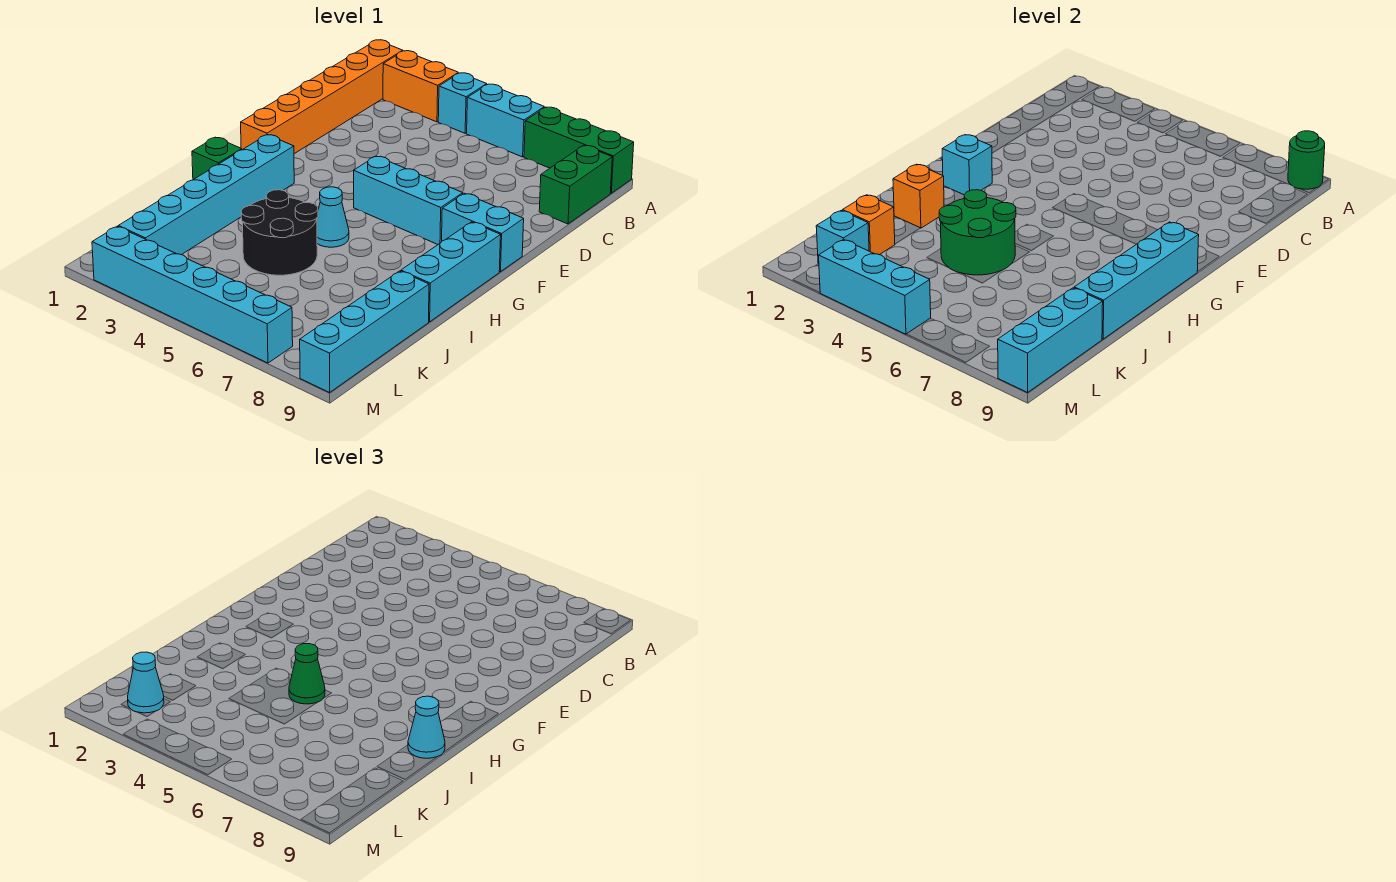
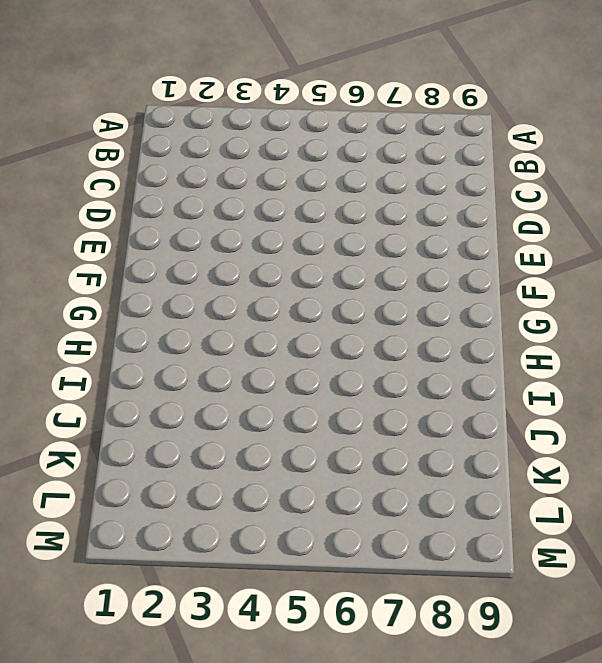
none -> orange brick A1:F1 level 1
none -> orange brick A2:A3 level 1
none -> cyan brick A4 level 1

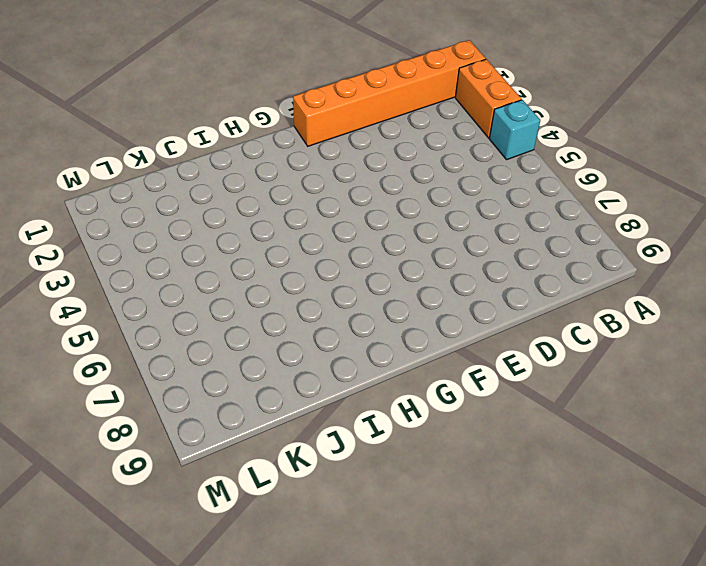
none -> cyan brick A5:A6 level 1
none -> green brick A7:A9 level 1
none -> green brick B9:C9 level 1

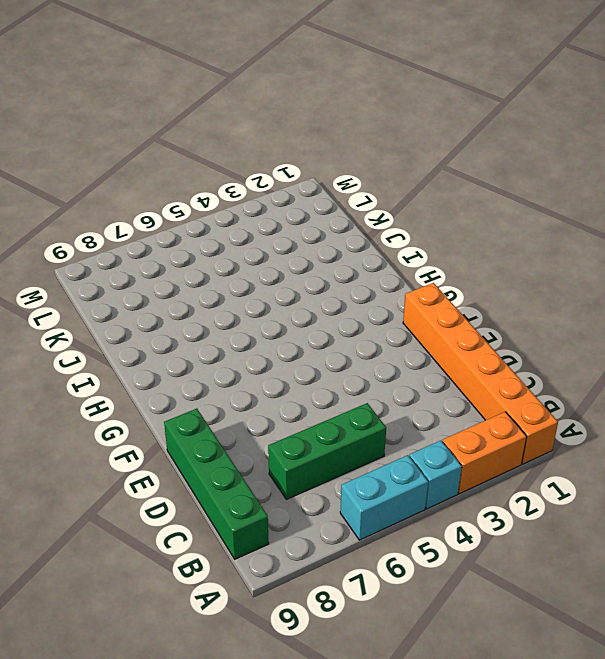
green brick B9:E9 level 1 -> green brick B9:C9 level 1
green brick C5:C7 level 1 -> green brick A7:A9 level 1
none -> cyan brick F5:F7 level 1
none -> cyan brick F8:F9 level 1
none -> cyan brick G2:L2 level 1

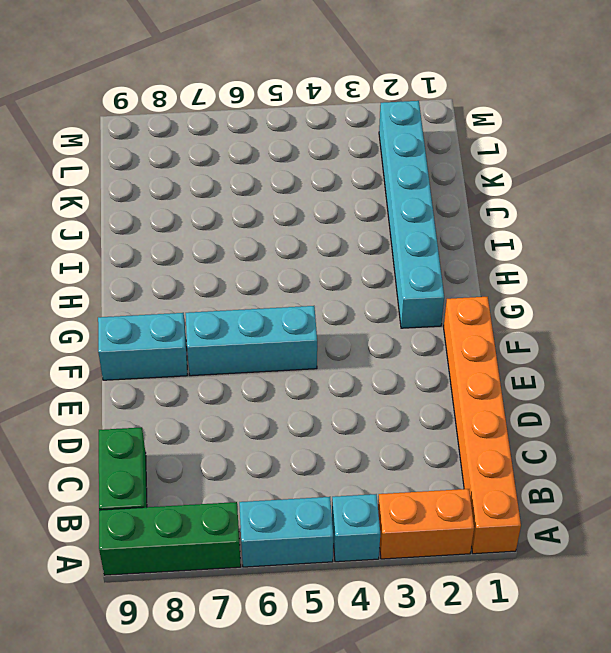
none -> cyan brick G9:I9 level 1
none -> green brick H1 level 1
none -> cyan cone H5 level 1

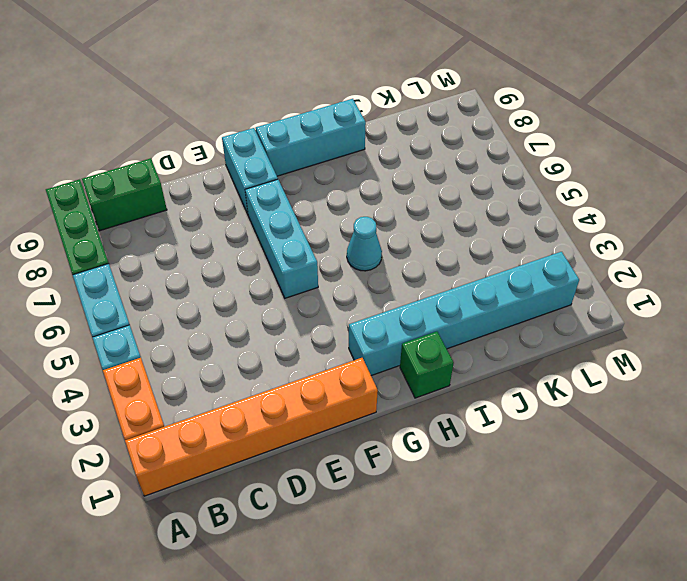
none -> black round brick I4:J5 level 1
none -> cyan brick J9:M9 level 1
none -> cyan brick M2:M7 level 1

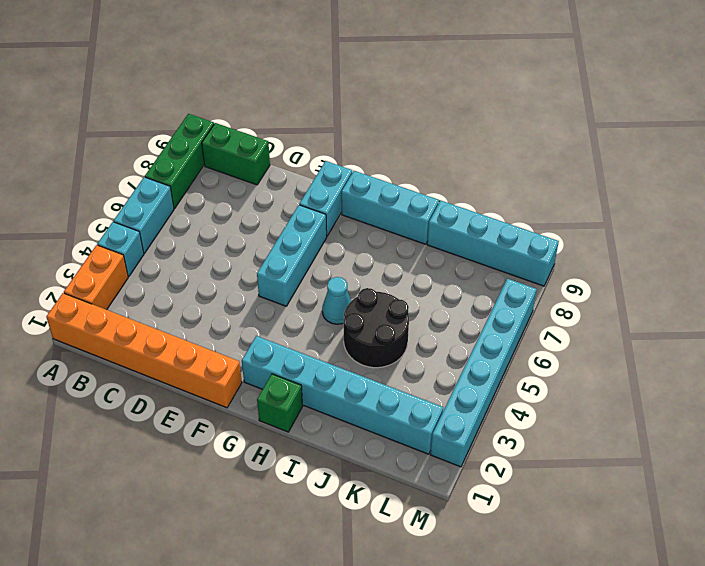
none -> green round brick A9 level 2
none -> cyan brick G2 level 2
none -> cyan brick G9:J9 level 2

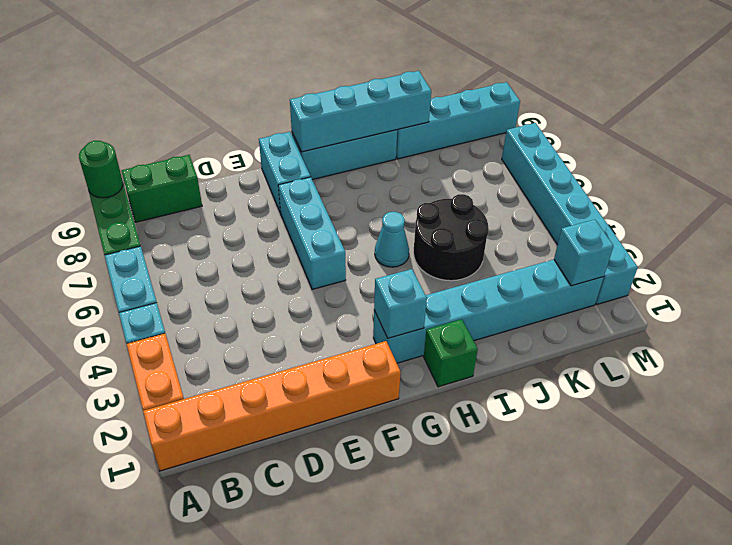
none -> orange brick I2 level 2
none -> green round brick I4:J5 level 2
none -> orange brick K2 level 2

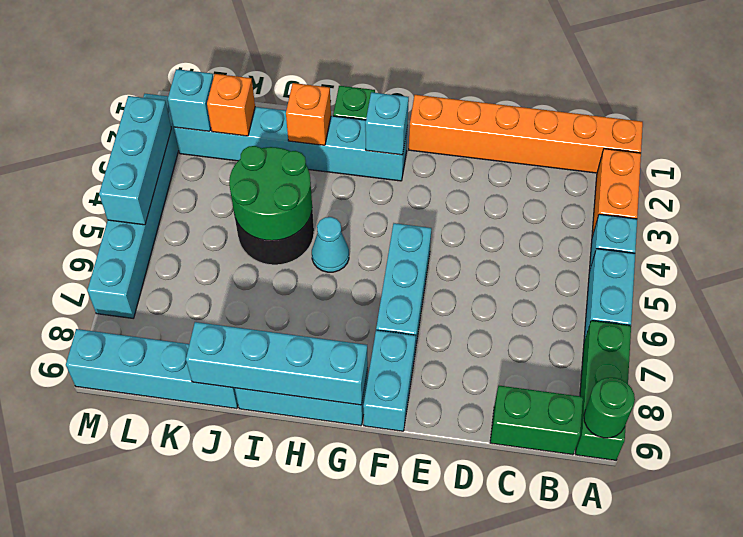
none -> cyan brick K9:M9 level 2
none -> green cone I5 level 3
none -> cyan cone I9 level 3

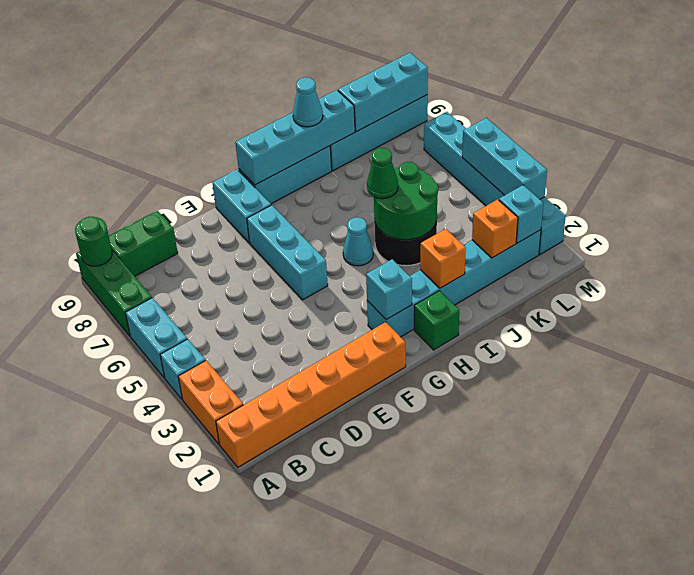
none -> cyan cone L2 level 3

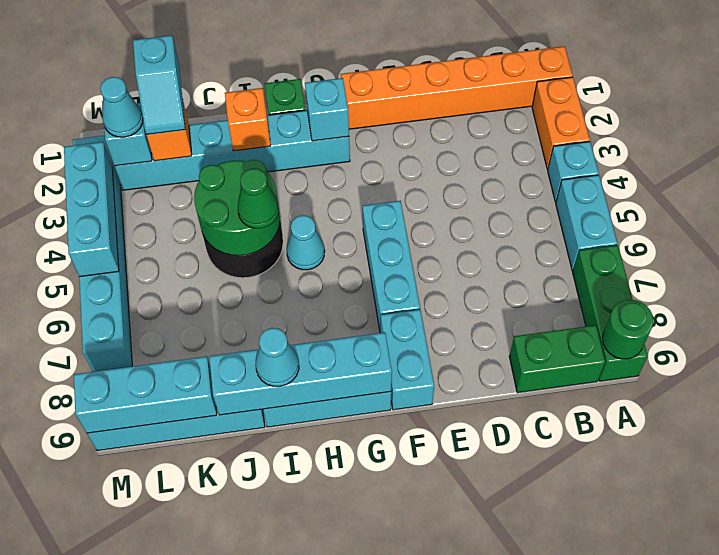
cyan slope K1:K2 level 3 top 1 -> none

